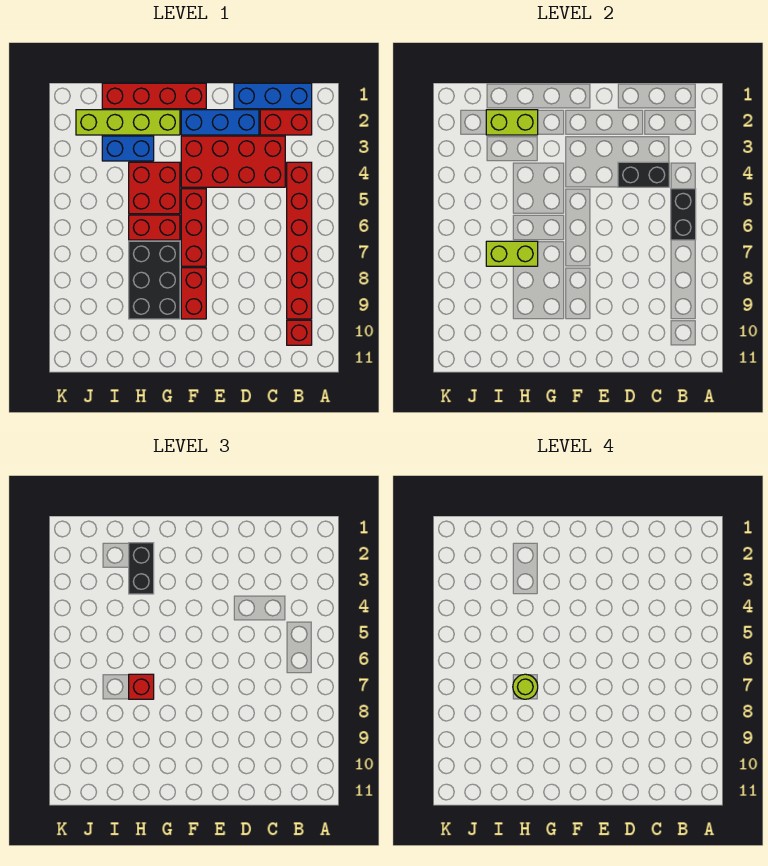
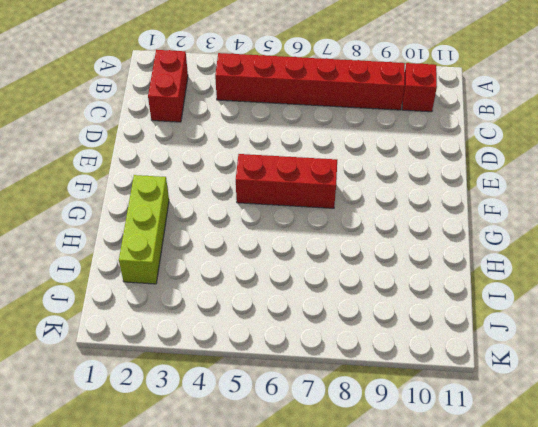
lime brick G2:I2 level 1 -> lime brick G2:J2 level 1
none -> blue brick B1:D1 level 1
none -> red brick C3:F4 level 1
none -> blue brick D2:F2 level 1

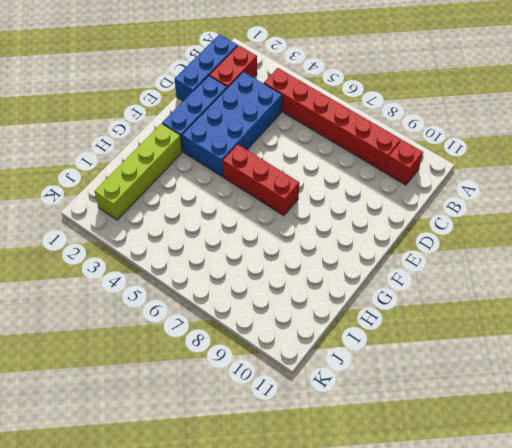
blue brick C3:F4 level 1 -> red brick C3:F4 level 1
none -> red brick F1:I1 level 1
none -> red brick F8:F9 level 1
none -> red brick G4:H5 level 1

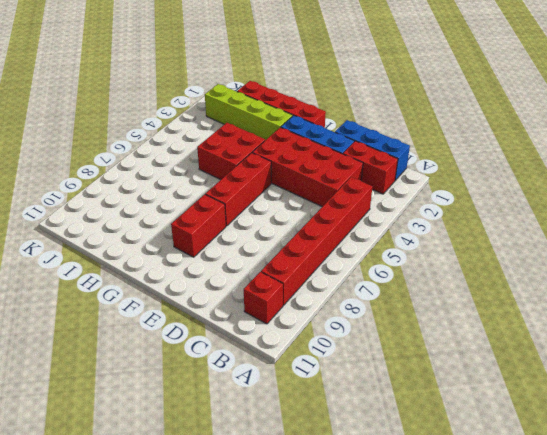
none -> red brick G6:H6 level 1
none -> black brick G7:H9 level 1
none -> blue brick H3:I3 level 1

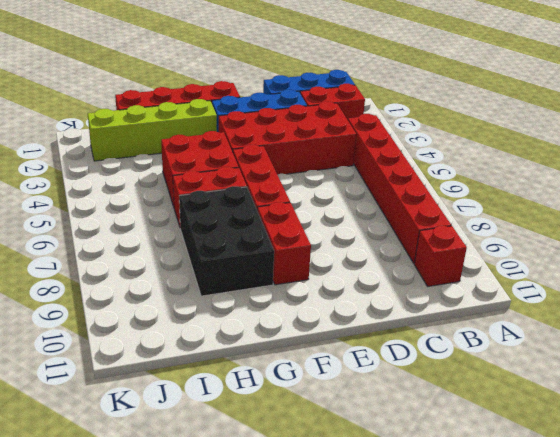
none -> blue brick H3:I3 level 1
none -> black brick B5:B6 level 2
none -> black brick C4:D4 level 2

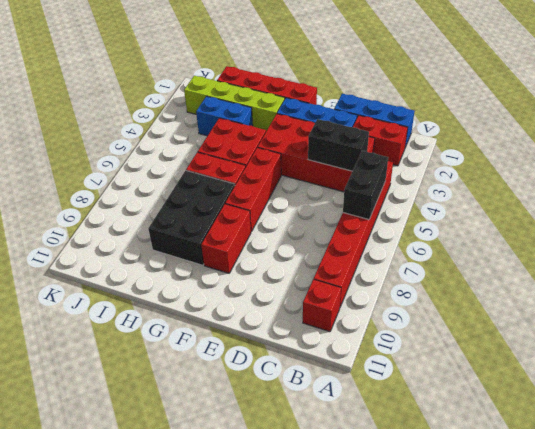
none -> lime brick H2:I2 level 2
none -> lime brick H7:I7 level 2
none -> black brick H2:H3 level 3

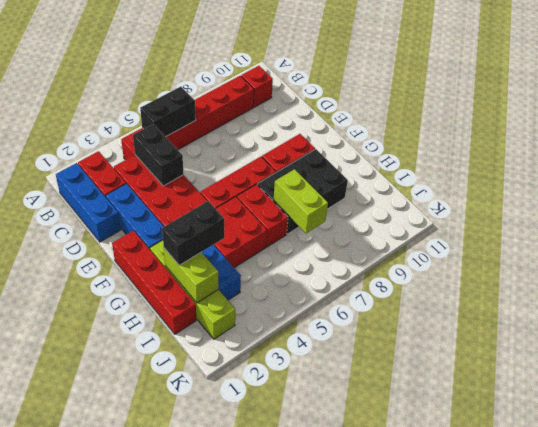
none -> red brick H7 level 3
none -> lime round brick H7 level 4

